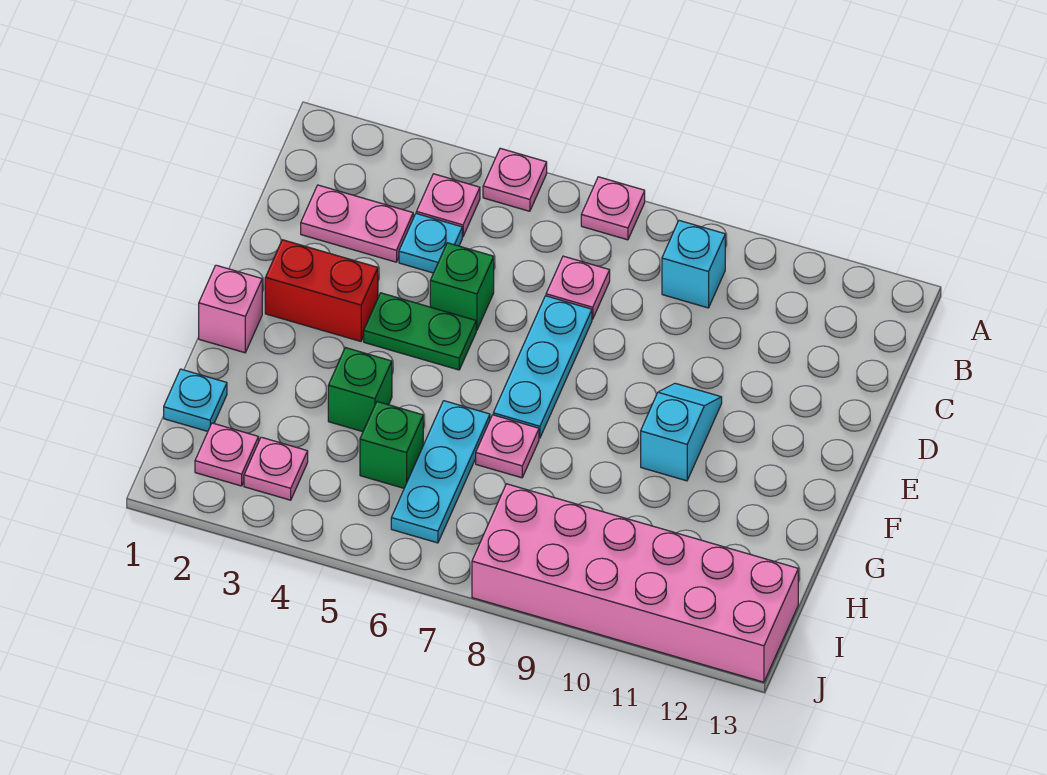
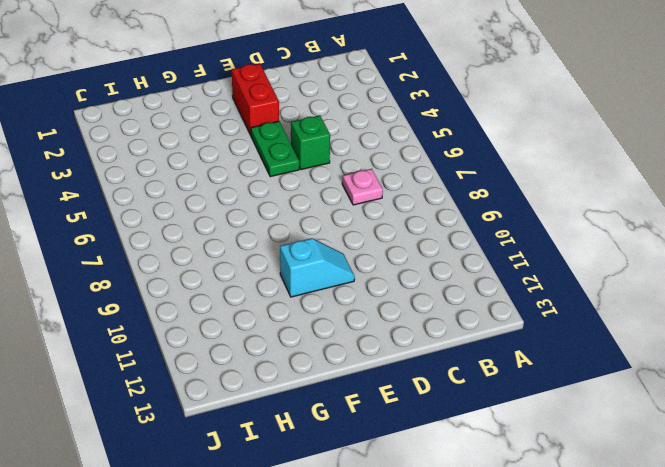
none -> pink plate A5 level 1
none -> pink plate A7 level 1
none -> pink plate B4 level 1

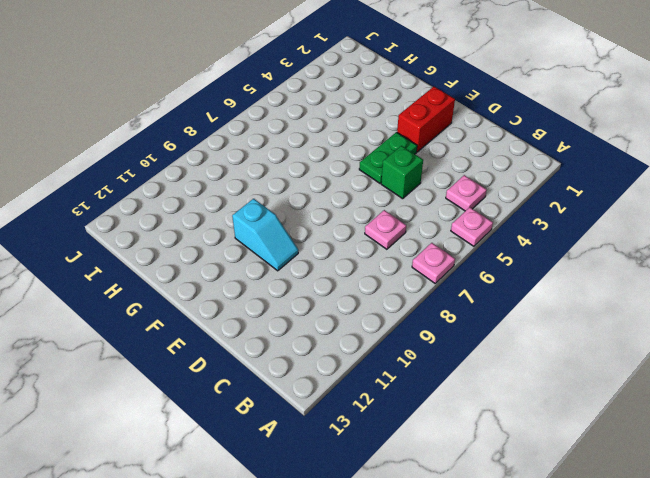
none -> cyan brick B9 level 1
none -> pink plate C2:C3 level 1
none -> cyan plate C4 level 1

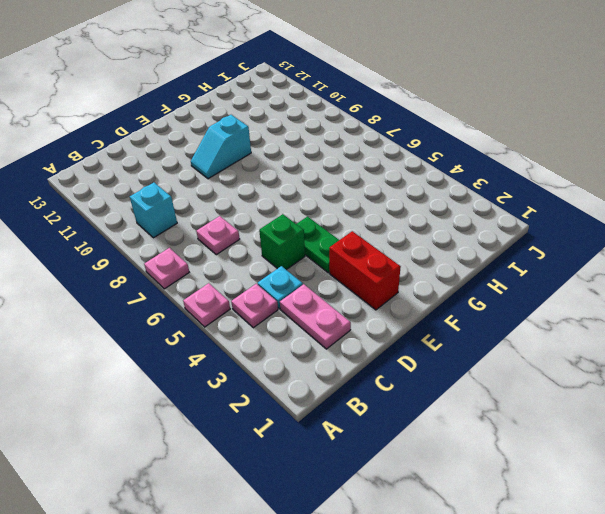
none -> cyan plate D7:F7 level 1
none -> pink brick F1 level 1
none -> green brick G4 level 1

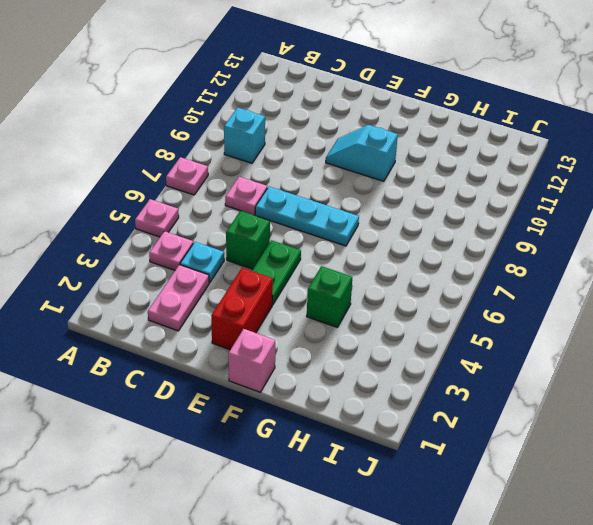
none -> cyan plate G6:I6 level 1
none -> pink plate G7 level 1
none -> cyan plate H1 level 1

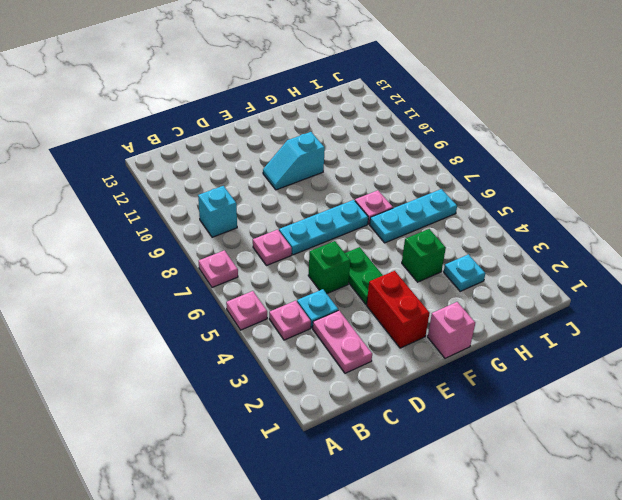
cyan plate H3 level 1 -> cyan plate H1 level 1
none -> green brick H5 level 1
none -> pink plate I2 level 1
none -> pink plate I3 level 1

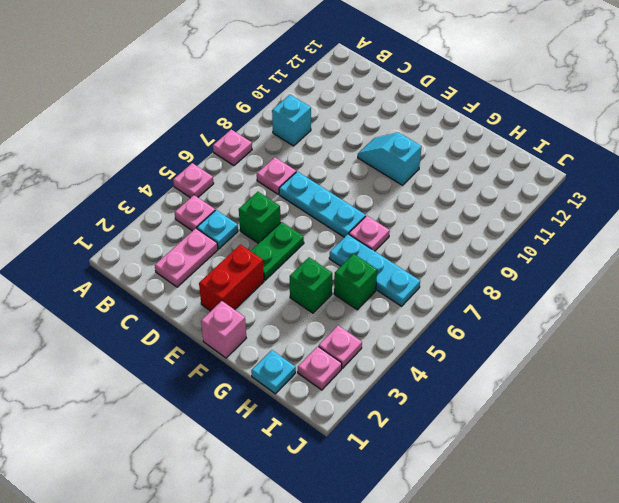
none -> pink brick I8:J13 level 1

